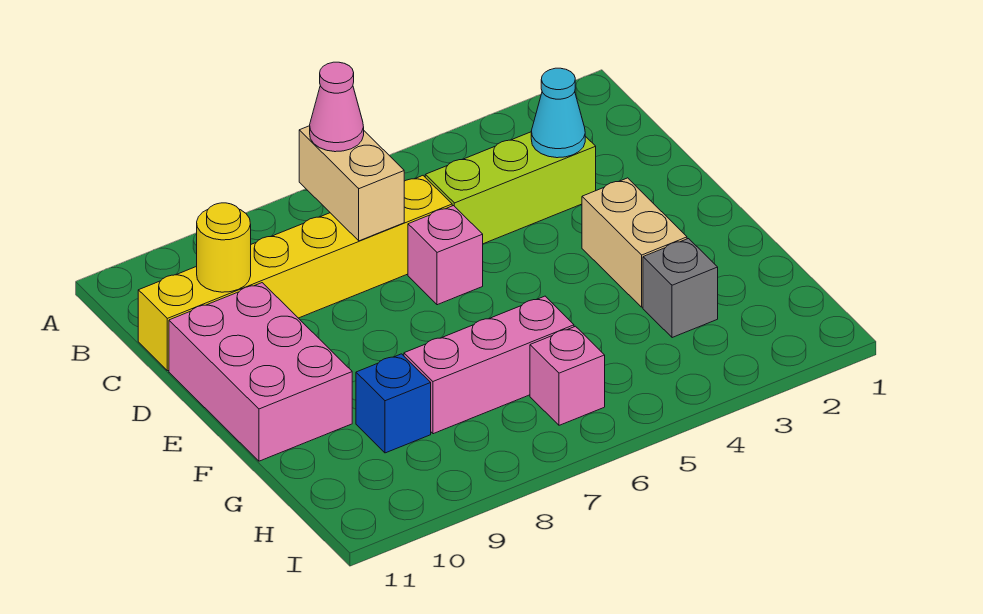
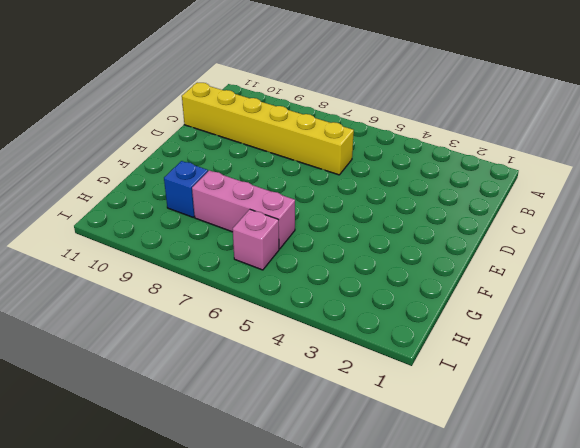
none -> lime brick C3:C5 level 1
none -> pink brick D6 level 1
none -> pink brick D10:F11 level 1

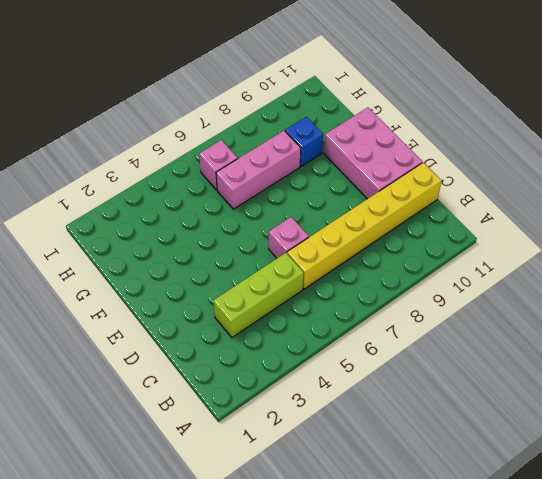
none -> tan brick E3:F3 level 1
none -> grey brick G3 level 1
none -> tan brick B7:C7 level 2

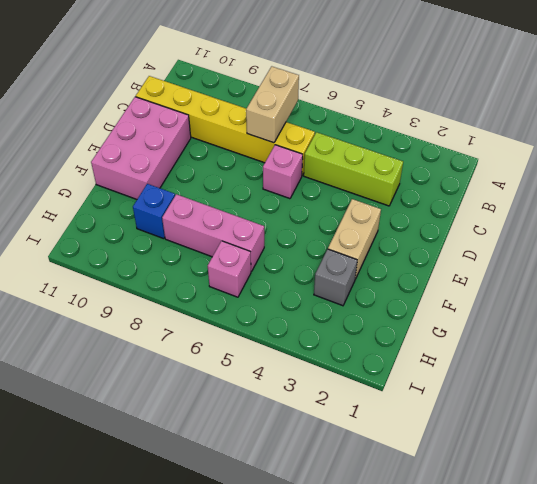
none -> cyan cone C3 level 2
none -> yellow round brick C10 level 2
none -> pink cone B7 level 3

